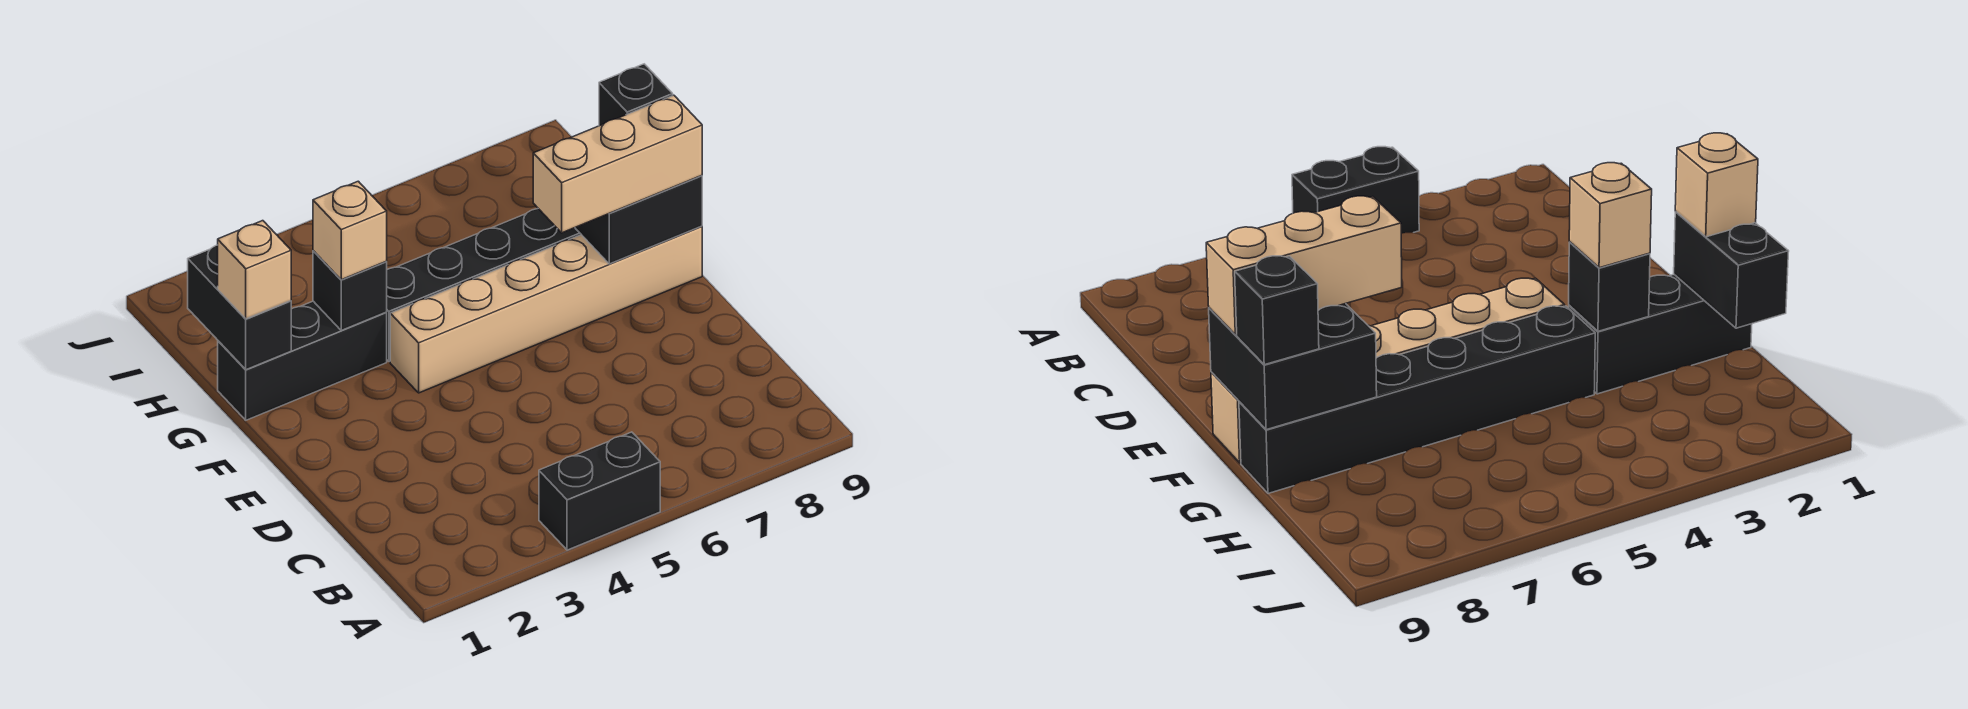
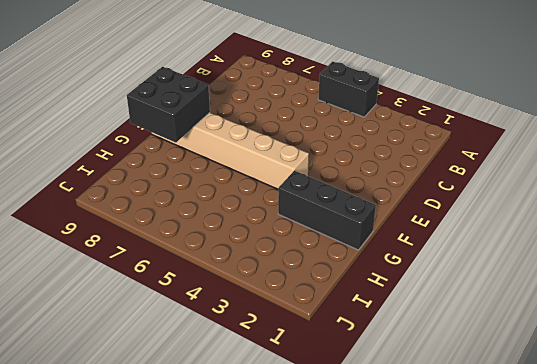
none -> black brick G4:G9 level 1
none -> black brick G1:H1 level 2

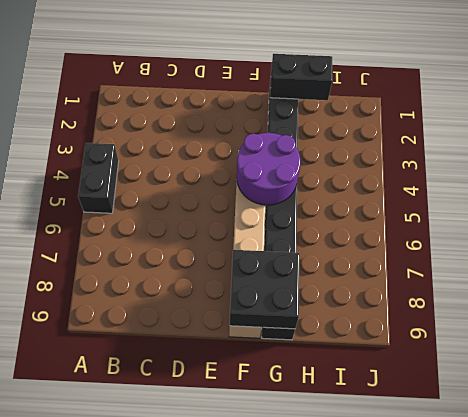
purple round brick F4:G5 level 2 -> none
none -> black brick G3 level 2
none -> tan brick F7:F9 level 3

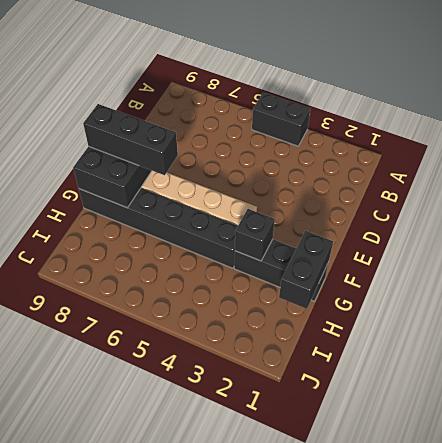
black brick F7:F9 level 3 -> tan brick F7:F9 level 3
none -> tan brick G1 level 3
none -> tan brick G3 level 3

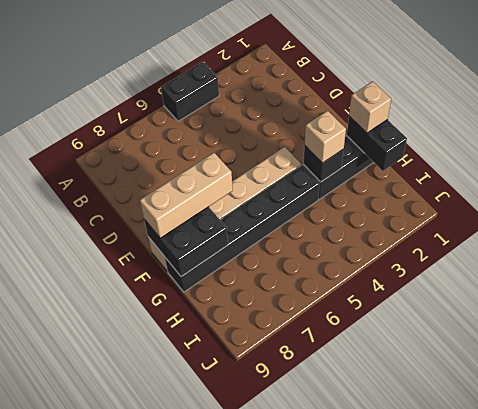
none -> black brick G9 level 3

